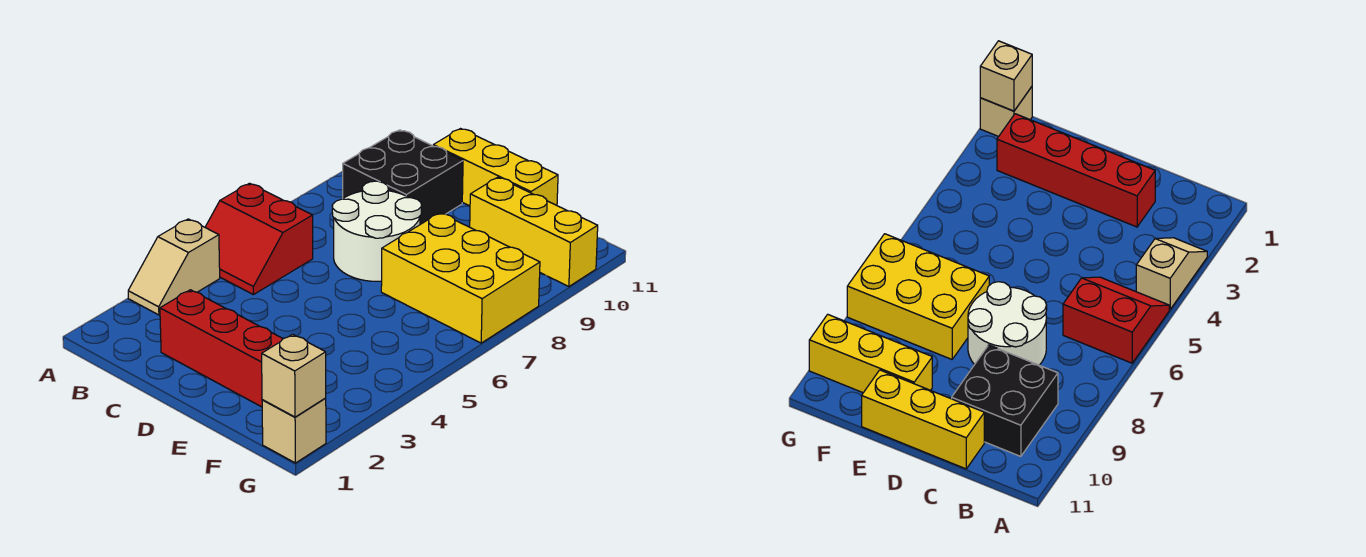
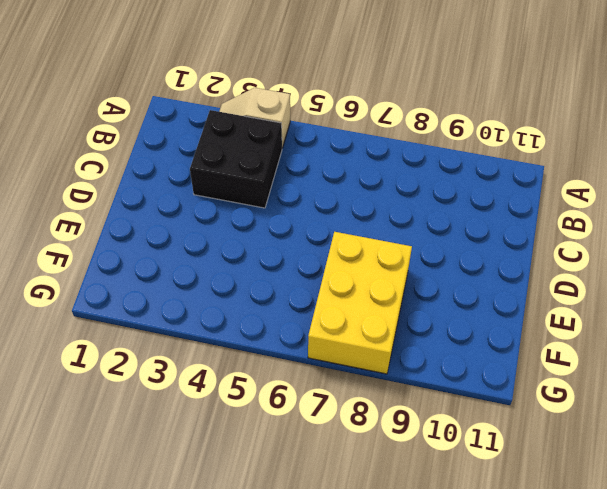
black brick B3:C4 level 1 -> black brick B9:C10 level 1
none -> red slope A5:B6 level 1 top 6
none -> red brick C2:F2 level 1

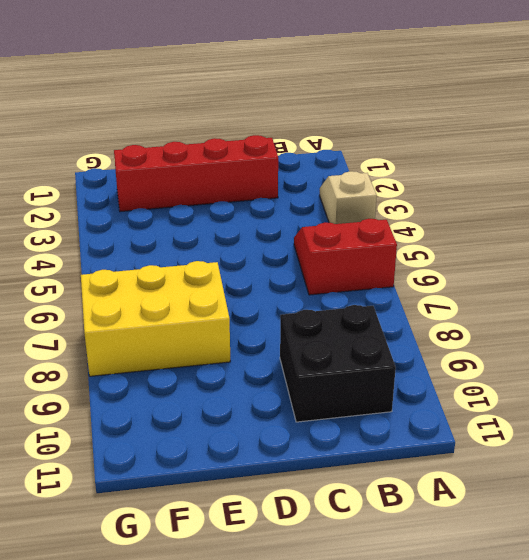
none -> white round brick C7:D8 level 1
none -> yellow brick C11:E11 level 1

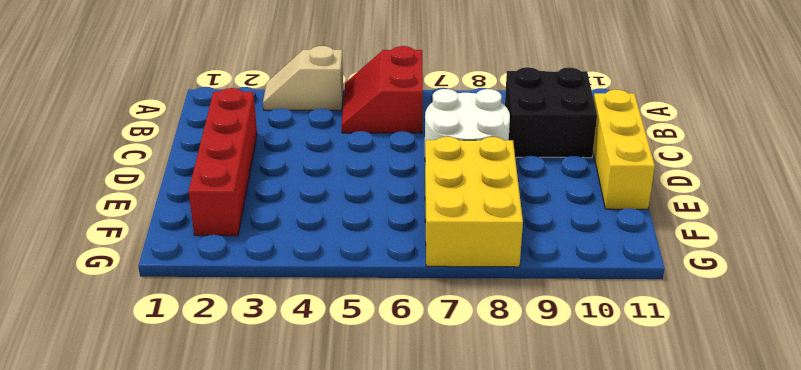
none -> yellow brick E10:G10 level 1
none -> tan brick G1 level 1

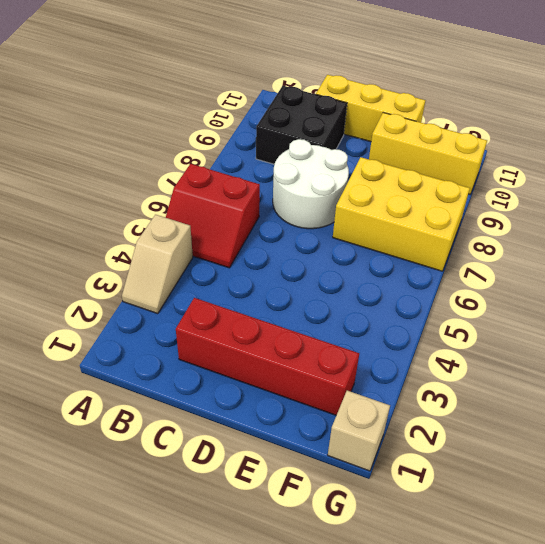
none -> tan brick G1 level 2

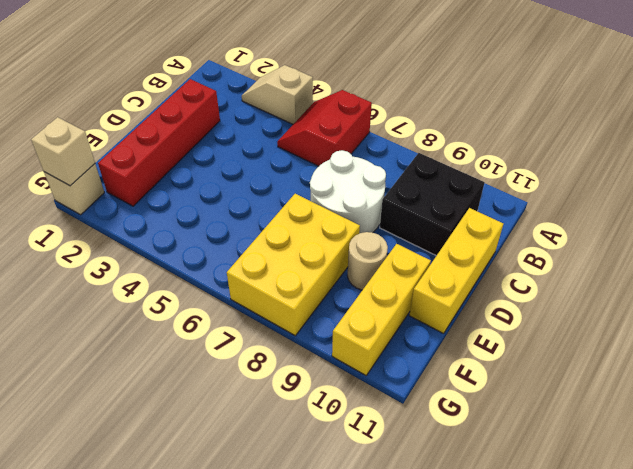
tan round brick E9 level 1 -> none

